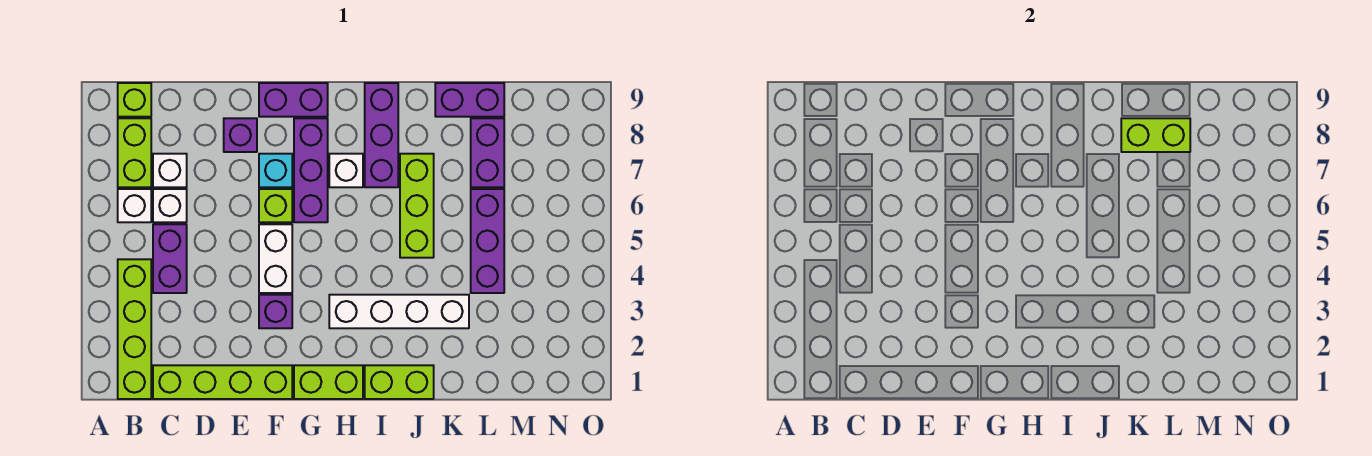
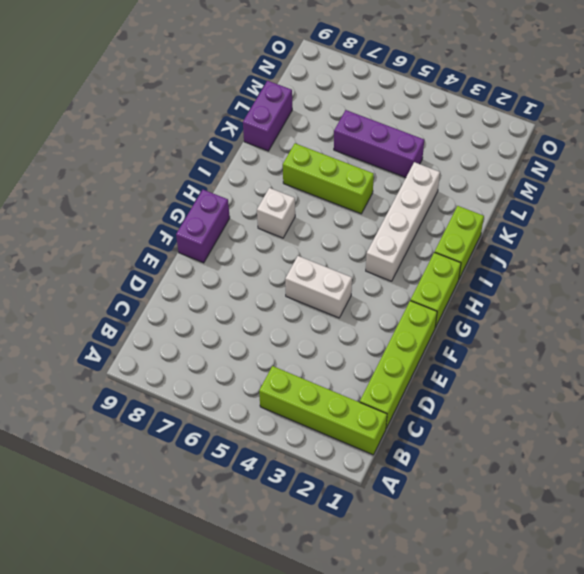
none -> white brick B6 level 1
none -> lime brick B7:B8 level 1
none -> lime brick B9 level 1

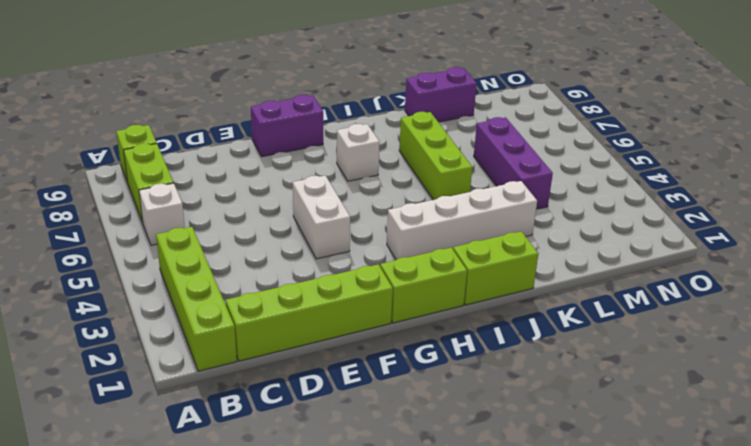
none -> purple brick C4:C5 level 1
none -> white brick C6 level 1
none -> white brick C7 level 1

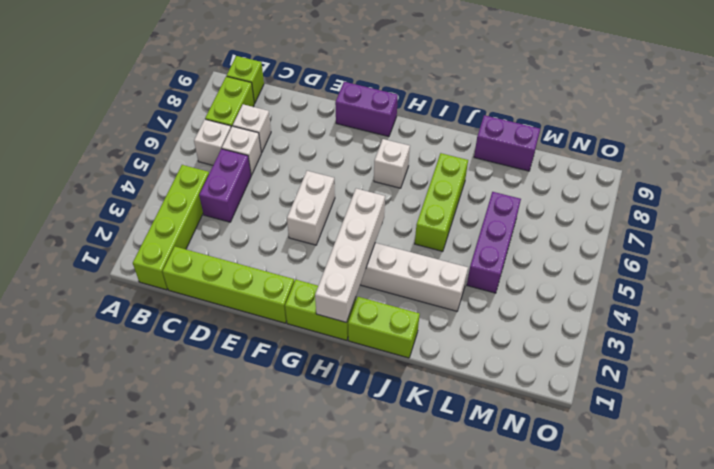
white brick H1:H4 level 2 -> none
none -> purple brick E8 level 1
none -> purple brick F3 level 1
none -> lime brick F6 level 1

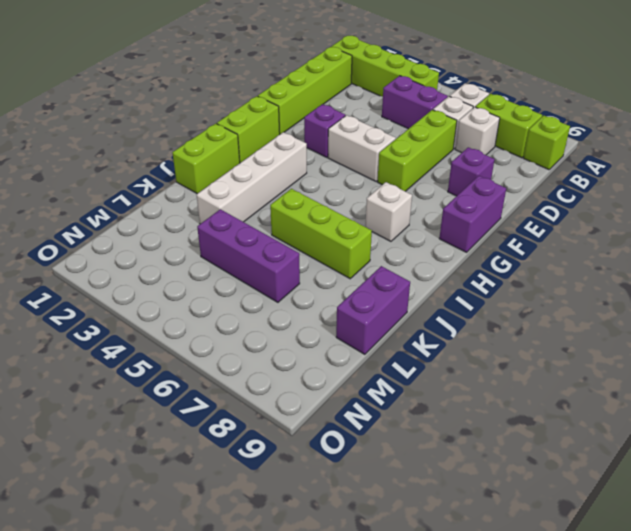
lime brick D6:F6 level 1 -> lime brick F6 level 1
none -> cyan brick F7 level 1
none -> purple brick G6:G8 level 1
none -> purple brick I7:I9 level 1

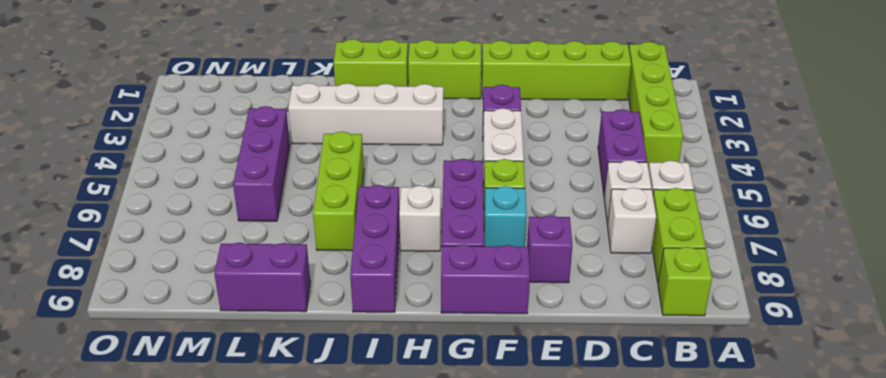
none -> purple brick L7:L8 level 1
none -> lime brick K8:L8 level 2

